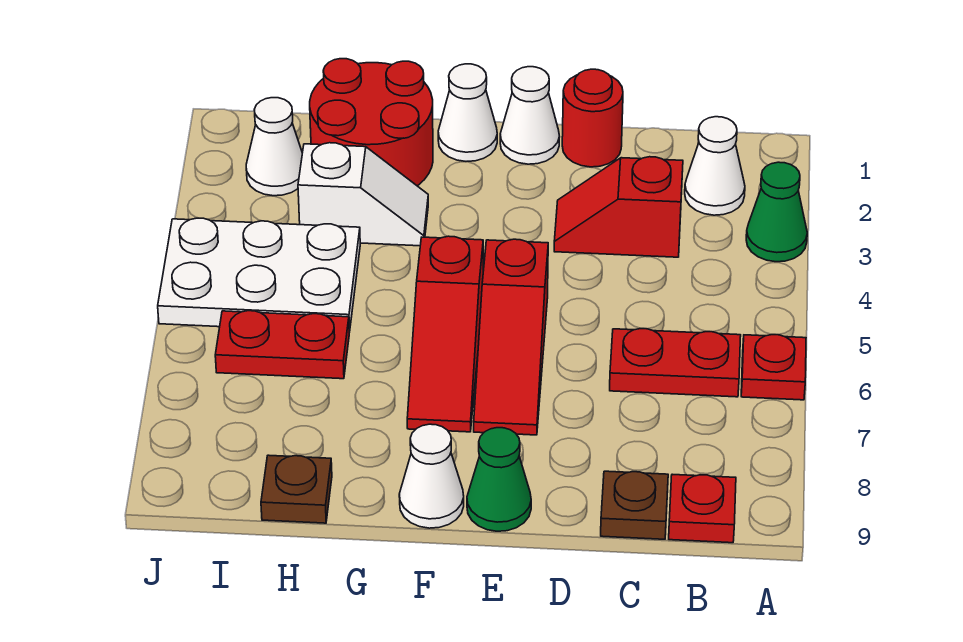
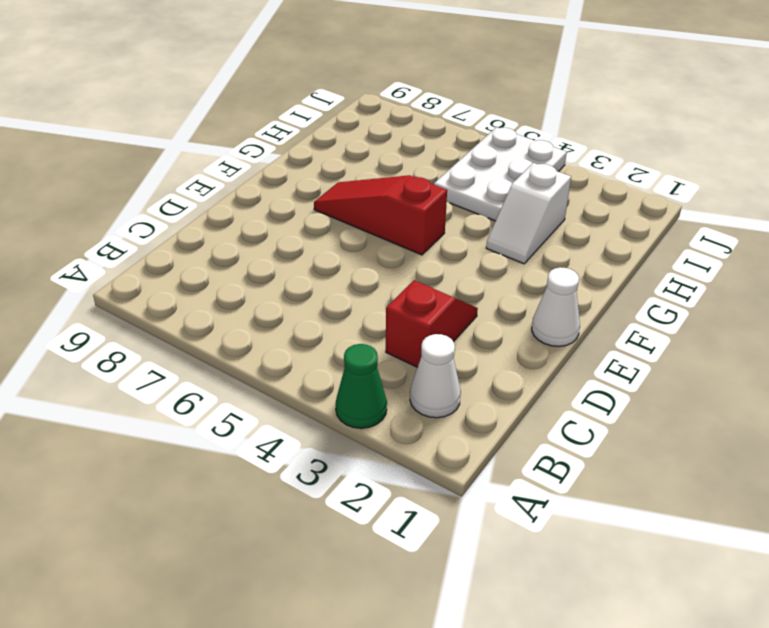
none -> red plate A6 level 1
none -> red plate B6:C6 level 1
none -> red plate B9 level 1

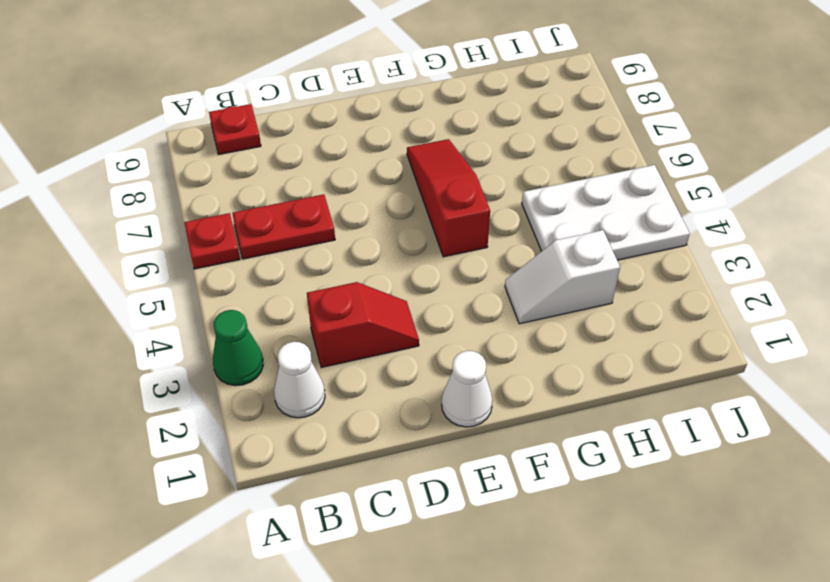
none -> brown plate C9 level 1
none -> red round brick D1 level 1
none -> red slope E5:E7 level 1 top 5

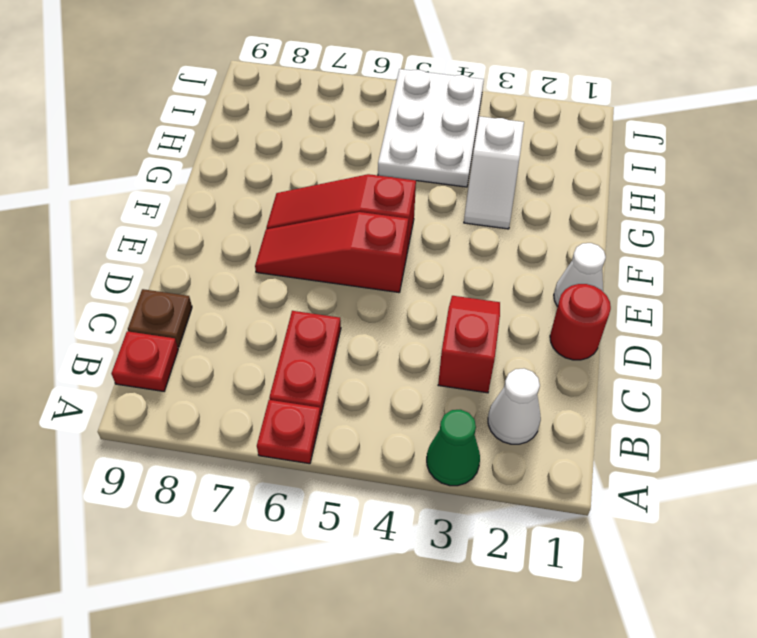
none -> green cone E9 level 1
none -> white cone F1 level 1
none -> white cone F9 level 1

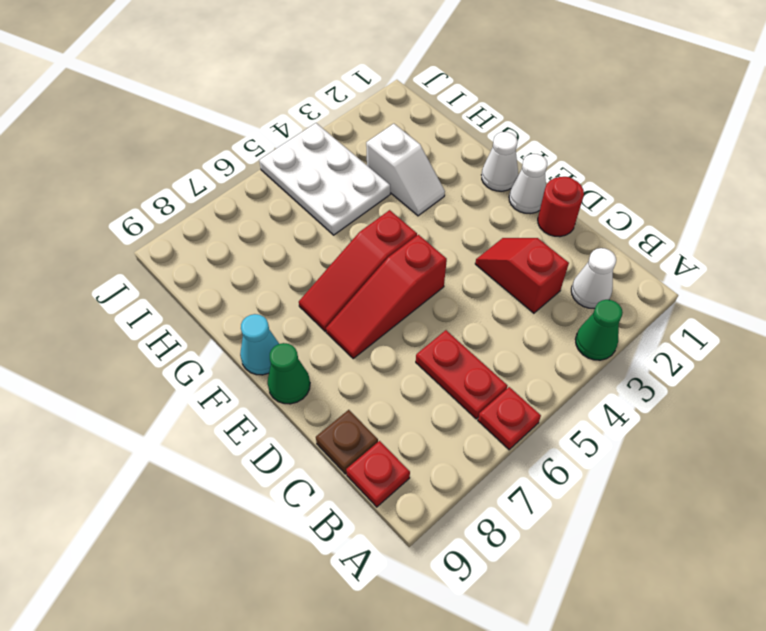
cyan cone F9 level 1 -> white cone F9 level 1
none -> red round brick G1:H2 level 1
none -> red plate H6:I6 level 1
none -> brown plate H9 level 1

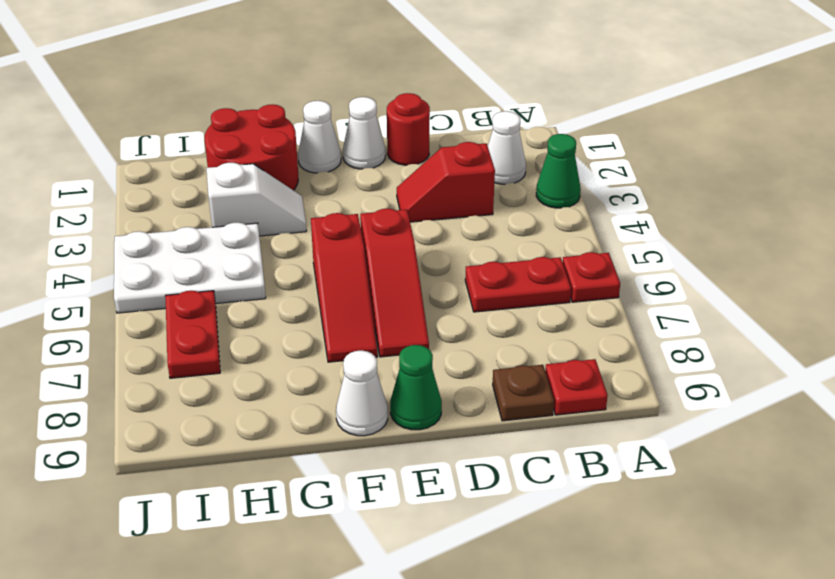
red plate I6:I7 level 1 -> red plate H6:I6 level 1
none -> brown plate H9 level 1
none -> white cone I2 level 1

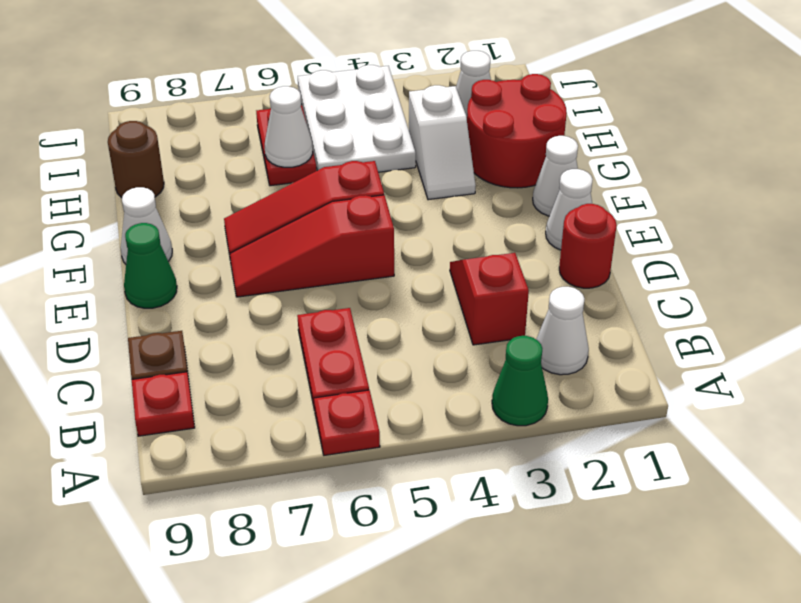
white cone H6 level 2 -> none
brown round brick H9 level 1 -> brown plate H9 level 1

